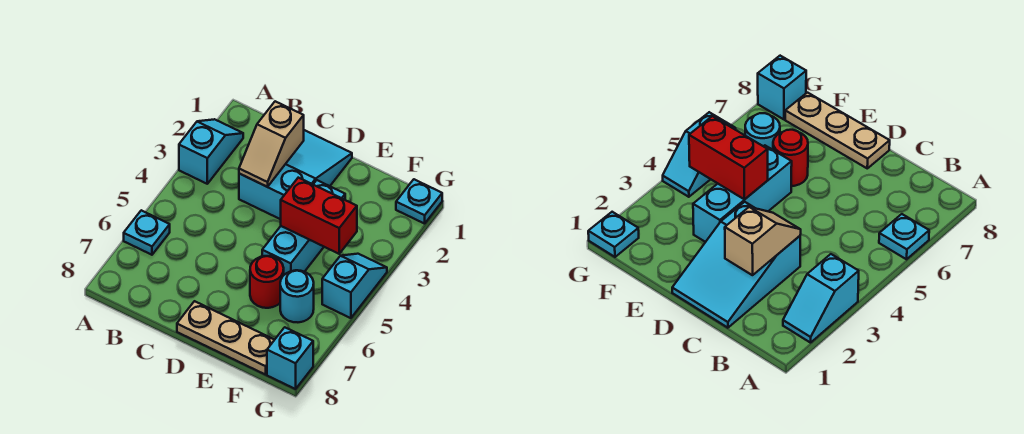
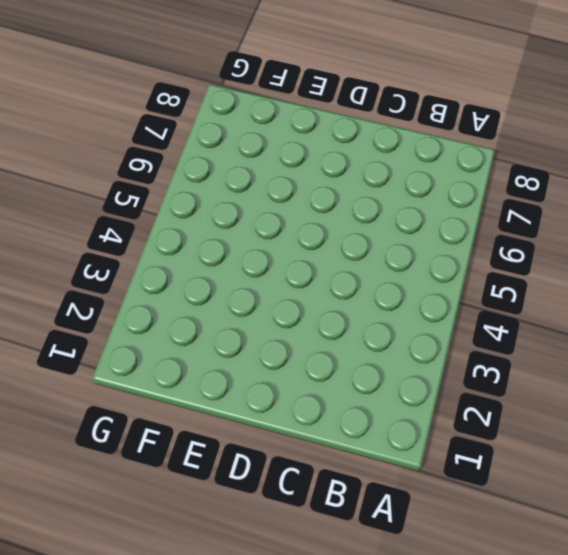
none -> cyan slope A2:A3 level 1 top 3
none -> cyan plate A6 level 1
none -> cyan slope C1:D3 level 1 top 3

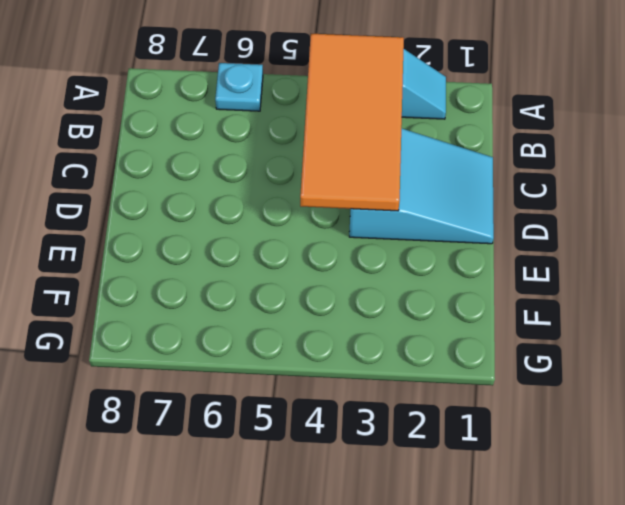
orange tile A3:D4 level 2 -> tan slope C2:C3 level 2 top 2
none -> tan plate D8:F8 level 1
none -> cyan brick E3:E5 level 1
none -> red round brick E6 level 1

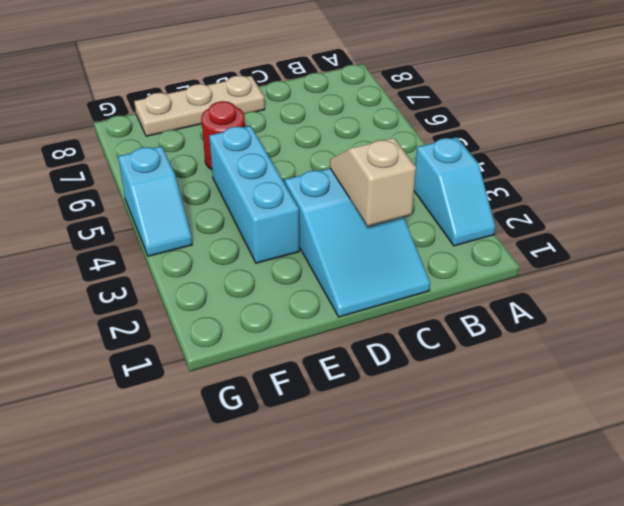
none -> cyan plate A6 level 1
none -> cyan round brick F6 level 1
none -> cyan plate G1 level 1

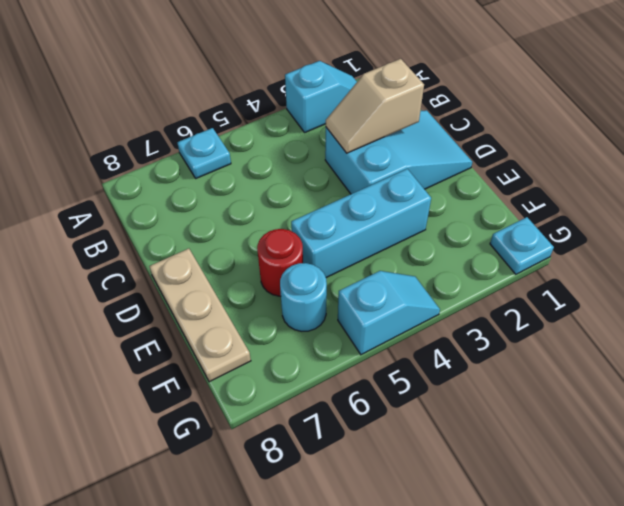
none -> cyan brick G8 level 1
none -> red brick E4:F4 level 2

